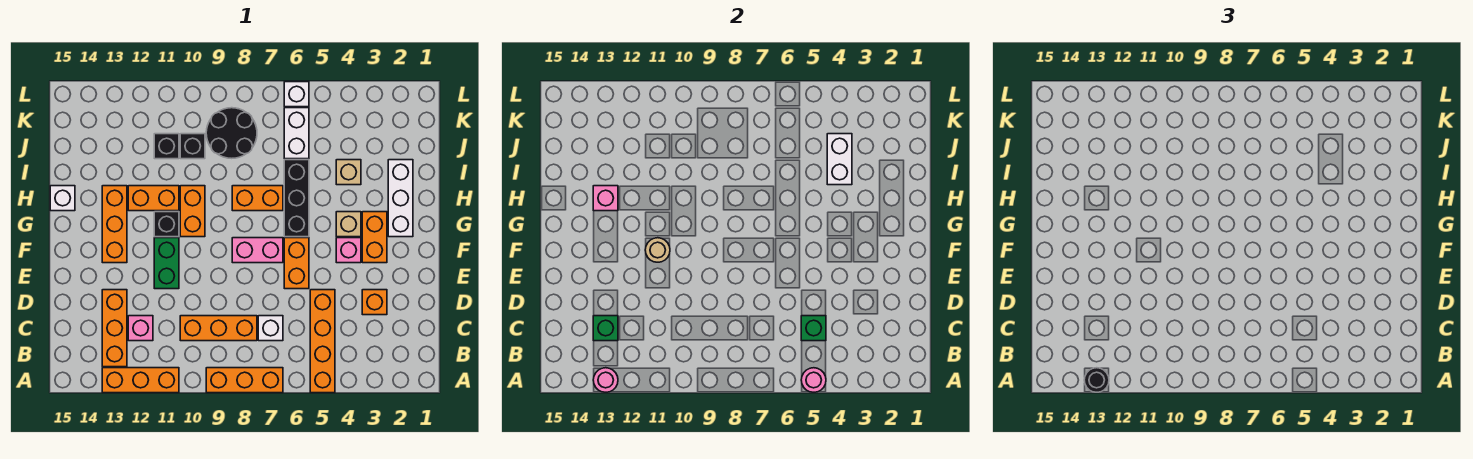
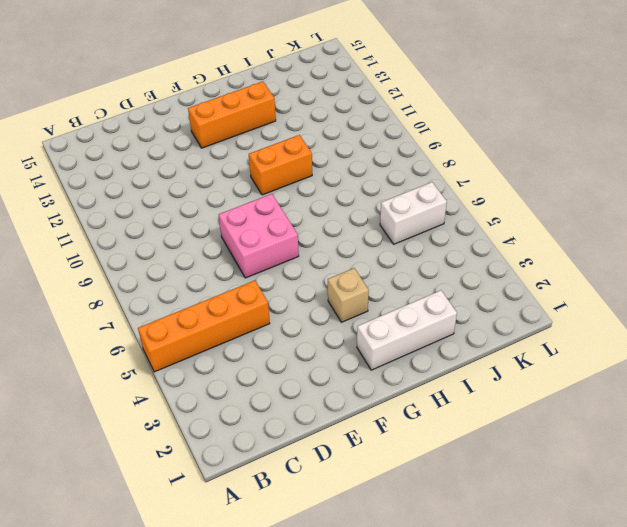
pink brick E7:F8 level 1 -> pink brick F7:F8 level 1
none -> orange brick A7:A9 level 1
none -> orange brick A11:A13 level 1
none -> orange brick B13:D13 level 1
none -> white brick C7 level 1

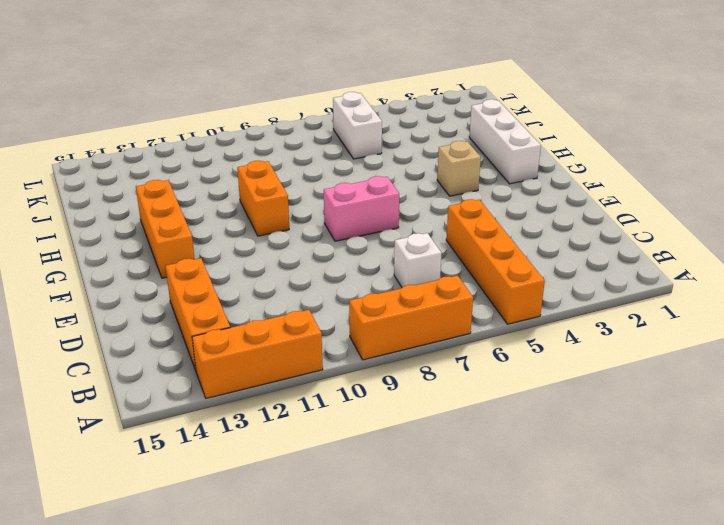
none -> orange brick C8:C10 level 1
none -> pink brick C12 level 1
none -> orange brick D3 level 1
none -> orange brick E6:F6 level 1

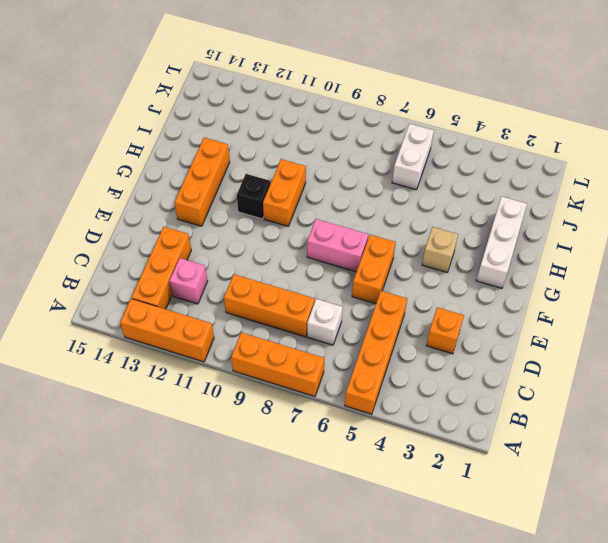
none -> green brick E11:F11 level 1
none -> orange brick F3:G3 level 1
none -> pink brick F4 level 1
none -> black brick G6:I6 level 1

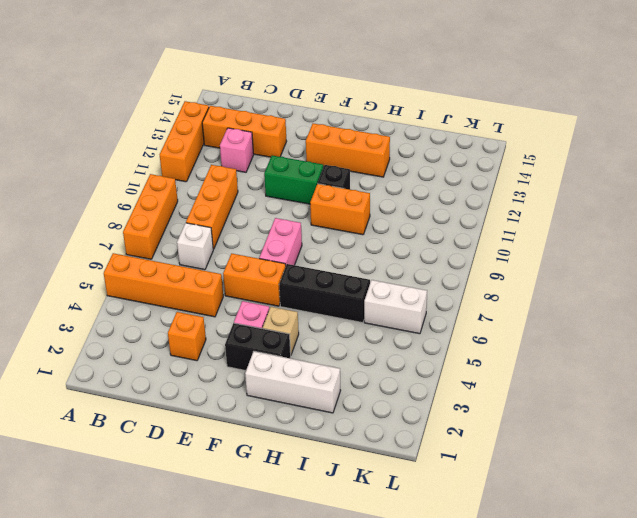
black brick F3:G3 level 1 -> orange brick F3:G3 level 1
none -> orange brick H7:H8 level 1
none -> orange brick H11:H12 level 1
none -> white brick H15 level 1
none -> tan brick I4 level 1

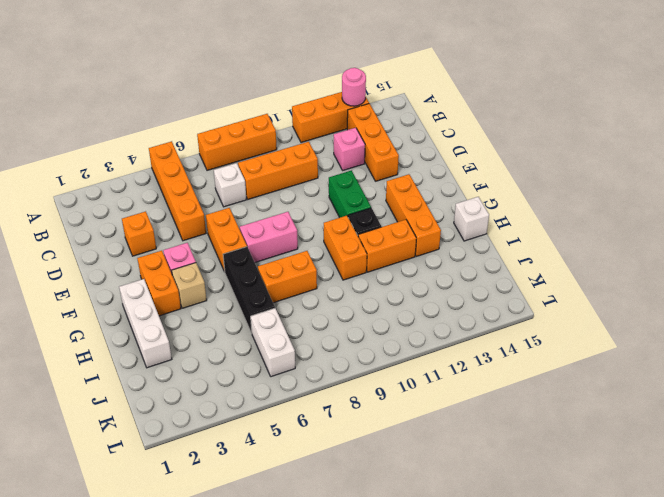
none -> tan brick I4 level 1
none -> black round brick J8:K9 level 1
none -> black brick J10 level 1
none -> black brick J11 level 1

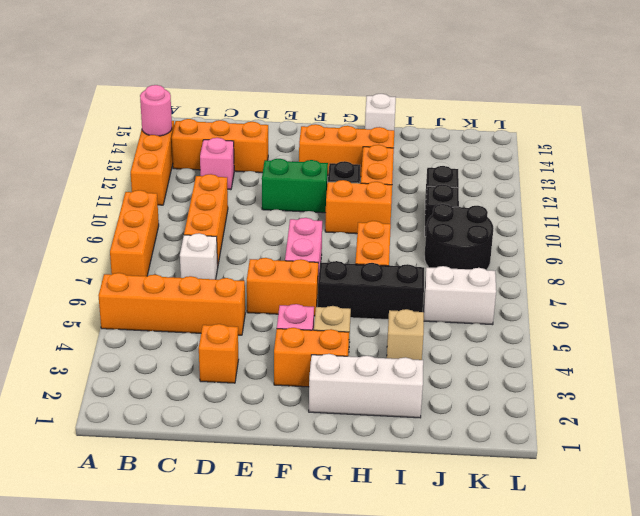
none -> white brick L6 level 1
none -> pink round brick A5 level 2
none -> green brick C5 level 2
none -> green brick C13 level 2

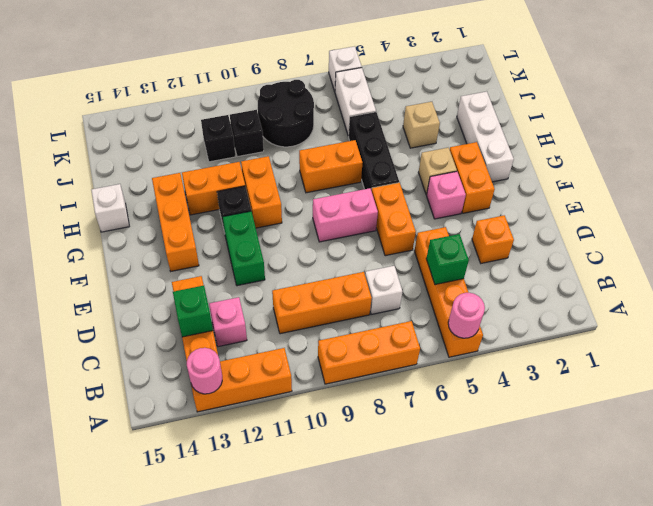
none -> tan round brick F11 level 2
none -> pink brick H13 level 2
none -> white brick I4:J4 level 2
none -> black round brick A13 level 3

